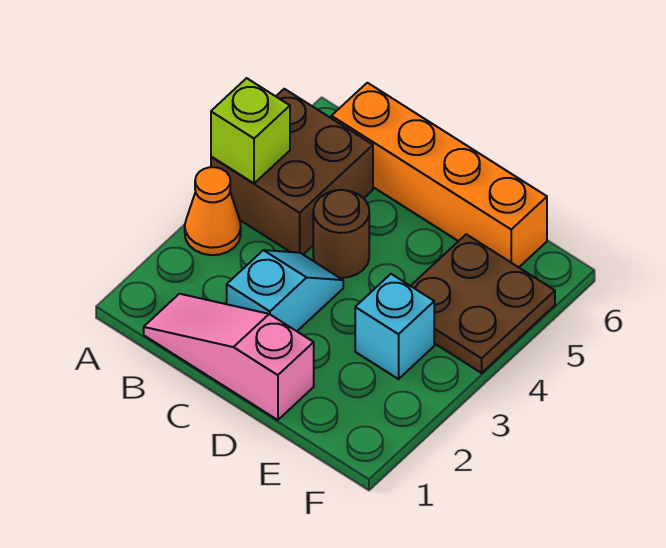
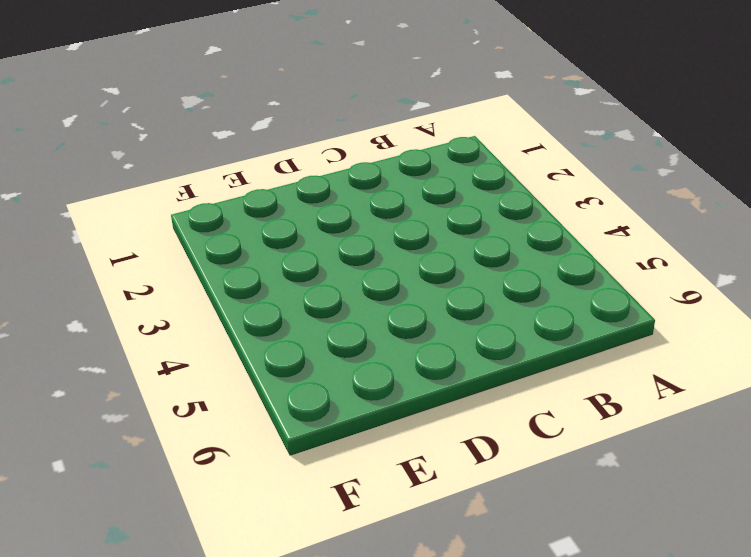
none -> orange cone A3 level 1
none -> brown brick A4:B5 level 1

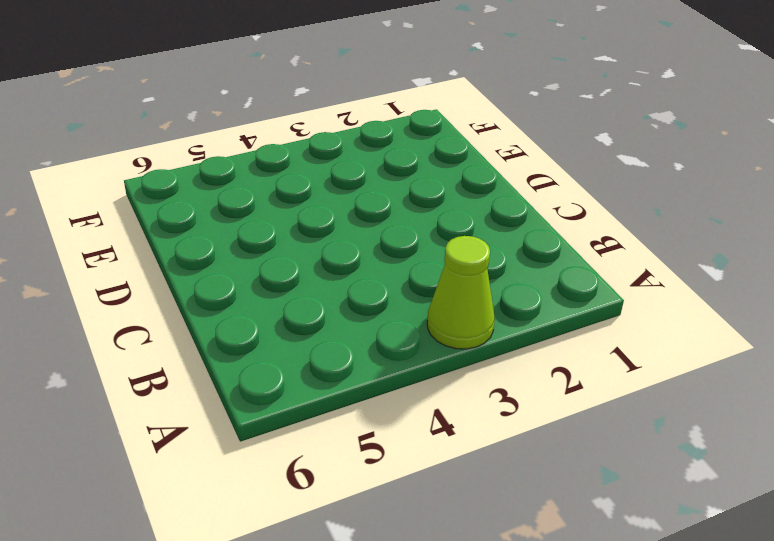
lime cone A3 level 1 -> orange cone A3 level 1
none -> brown brick A4:B5 level 1
none -> pink slope B1:D1 level 1 top D

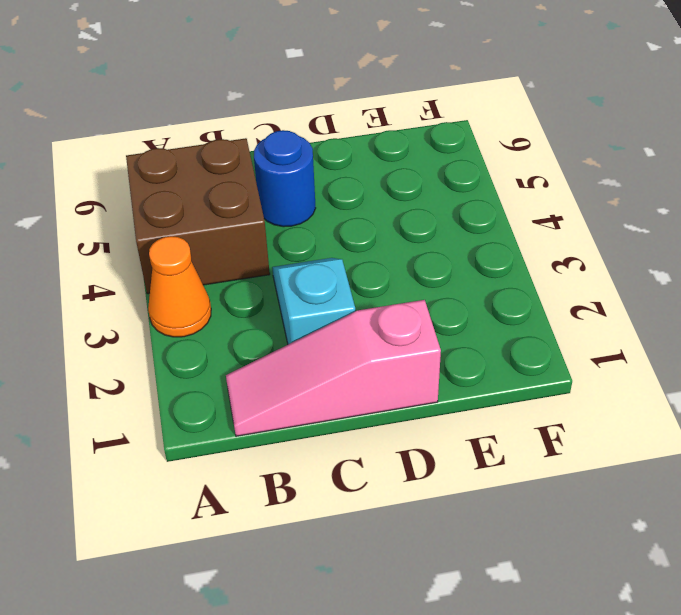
blue round brick C5 level 1 -> none
none -> orange brick B6:E6 level 1
none -> brown round brick C4 level 1

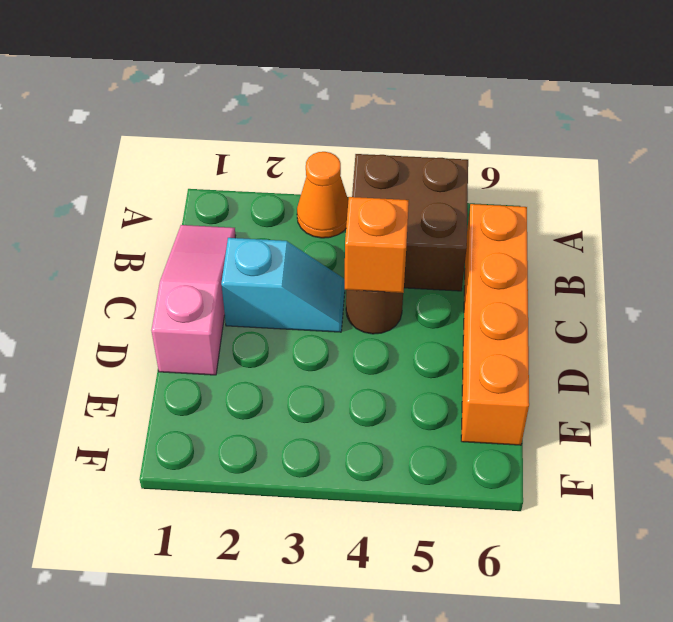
orange brick C4 level 2 -> none
none -> cyan brick E3 level 1
none -> brown plate E4:F5 level 1

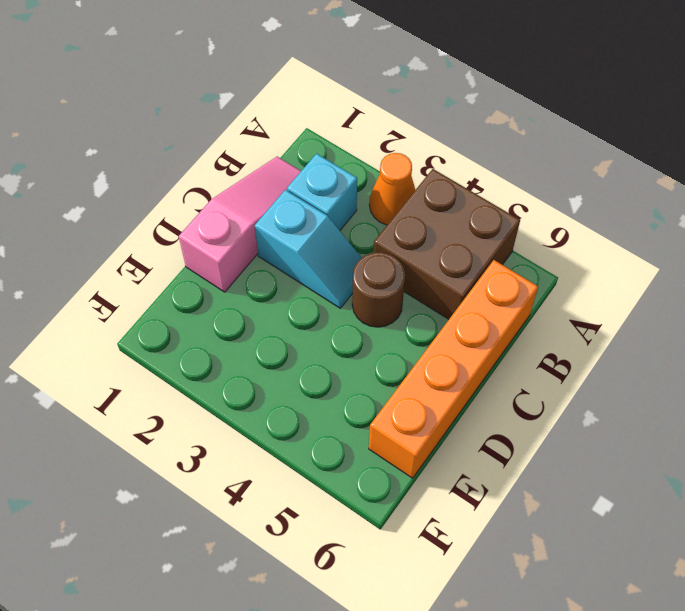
cyan brick B2 level 1 -> cyan brick E3 level 1
none -> brown plate E4:F5 level 1
none -> lime brick A4 level 2

